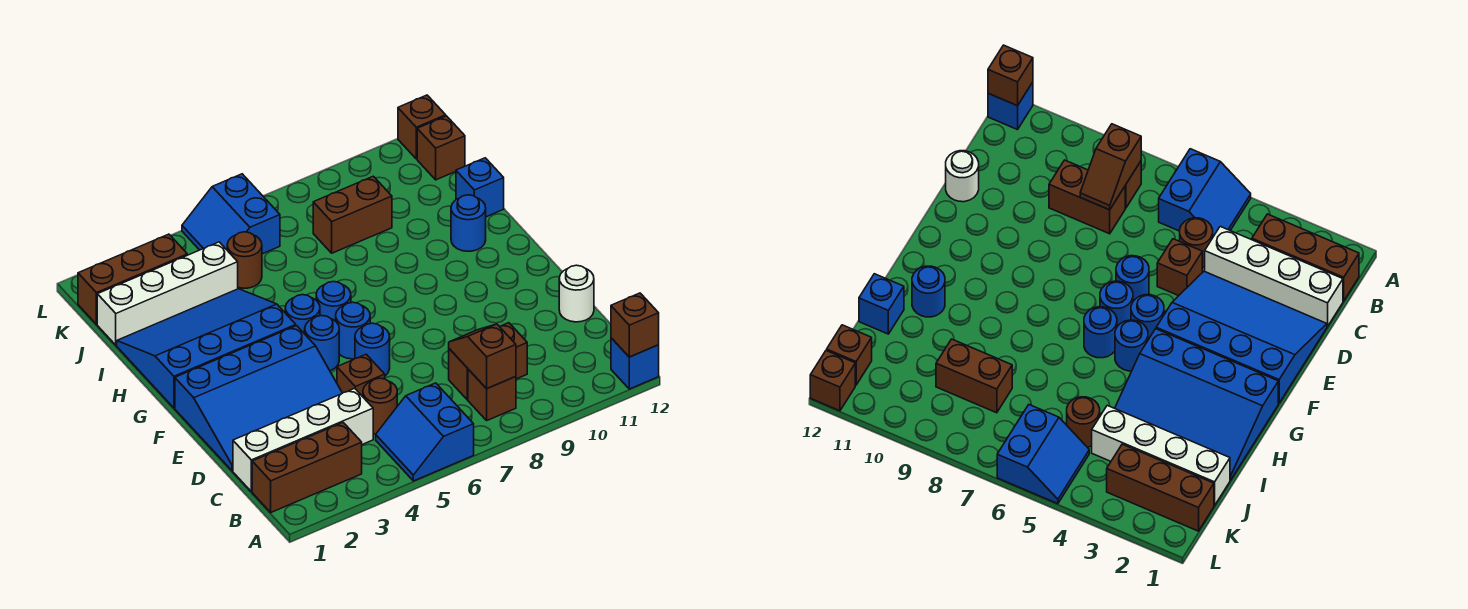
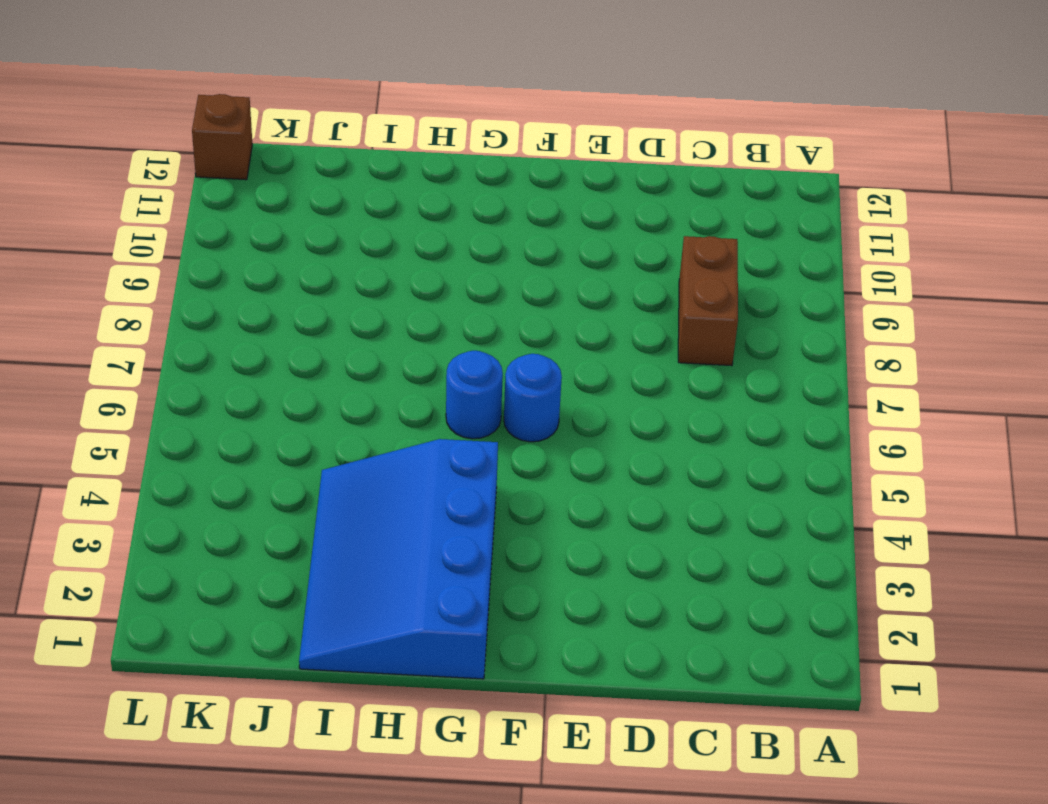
none -> blue slope A5:B6 level 1 top 6
none -> blue brick A12 level 1
none -> brown brick B1:B3 level 1

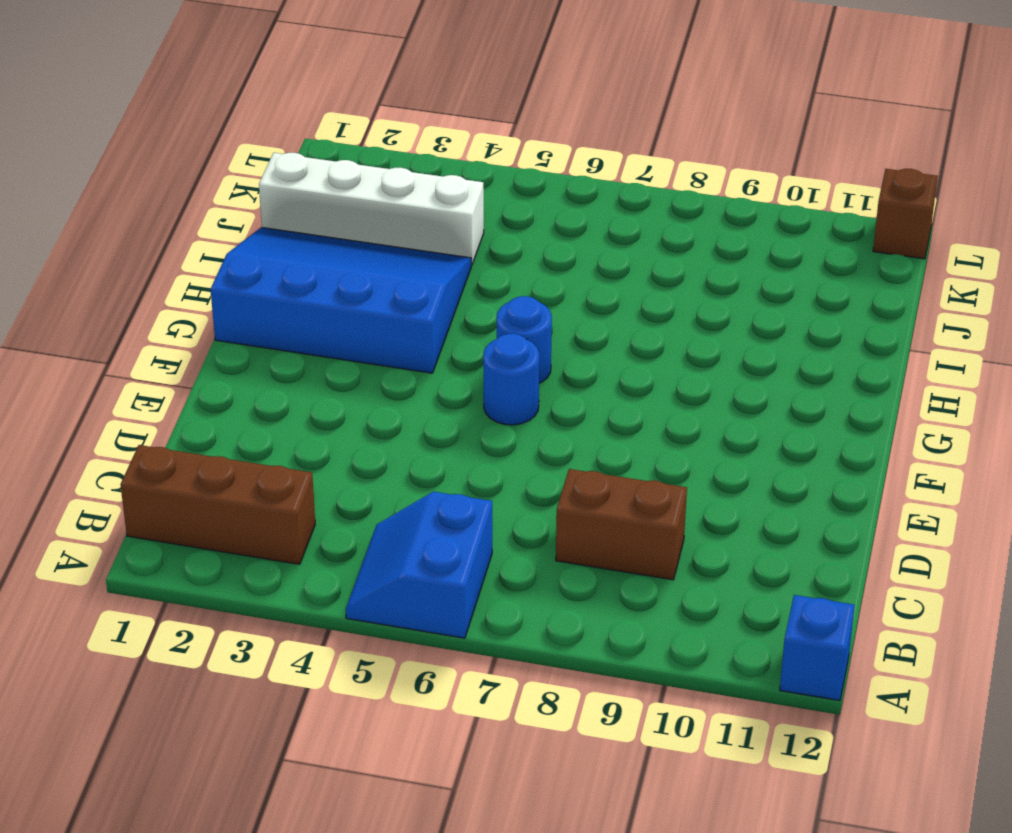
none -> brown brick B8 level 1
none -> white brick C1:C4 level 1
none -> brown round brick C5 level 1

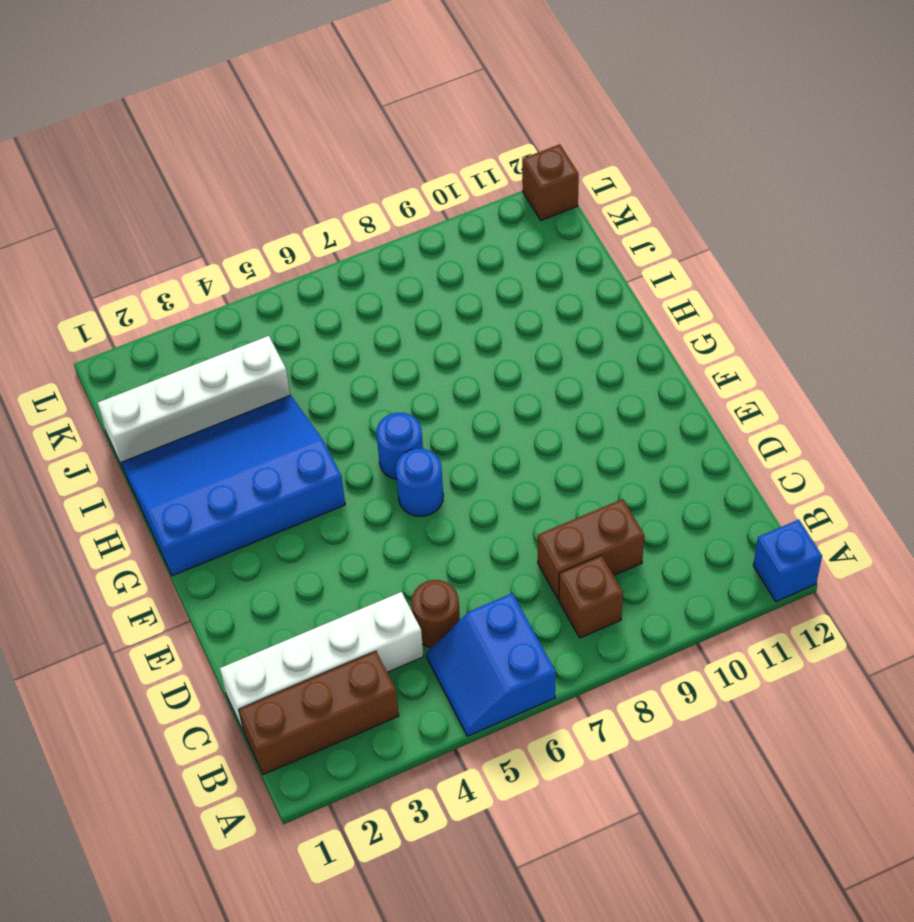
none -> blue slope D1:F4 level 1 top F
none -> brown brick D5 level 1
none -> white round brick D12 level 1

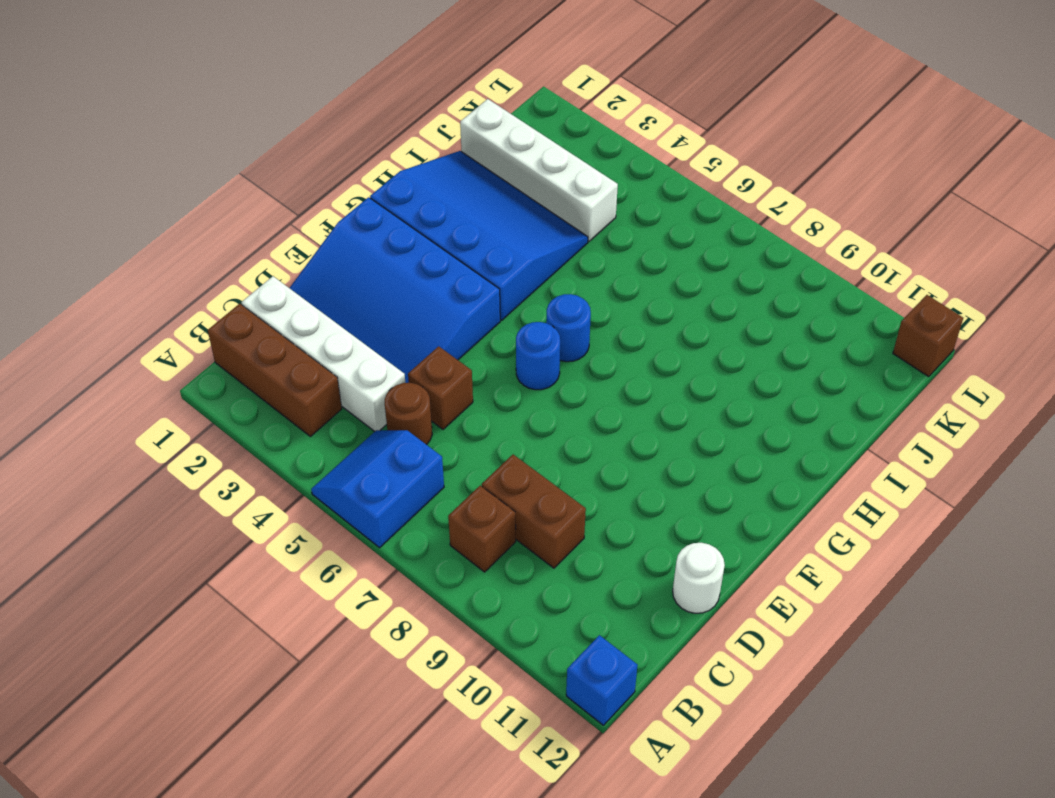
none -> blue round brick E6 level 1
none -> blue round brick F5 level 1
none -> blue round brick G5 level 1

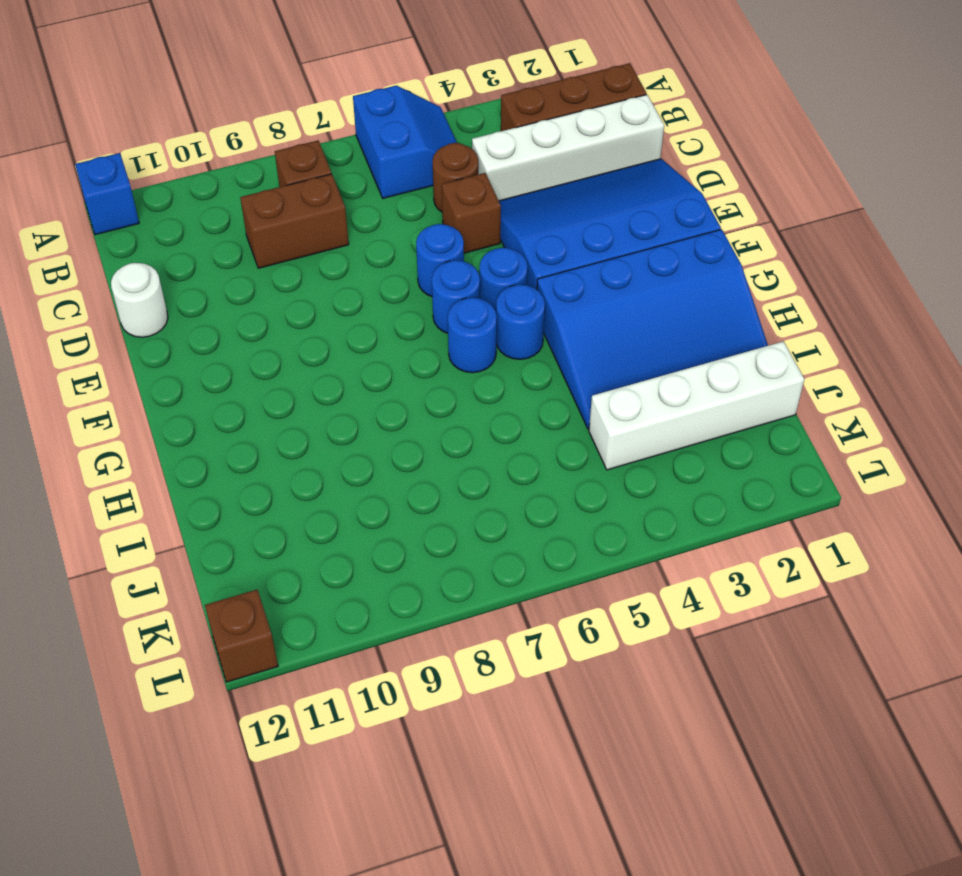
none -> blue round brick H11 level 1
none -> blue brick I12 level 1
none -> brown round brick J5 level 1

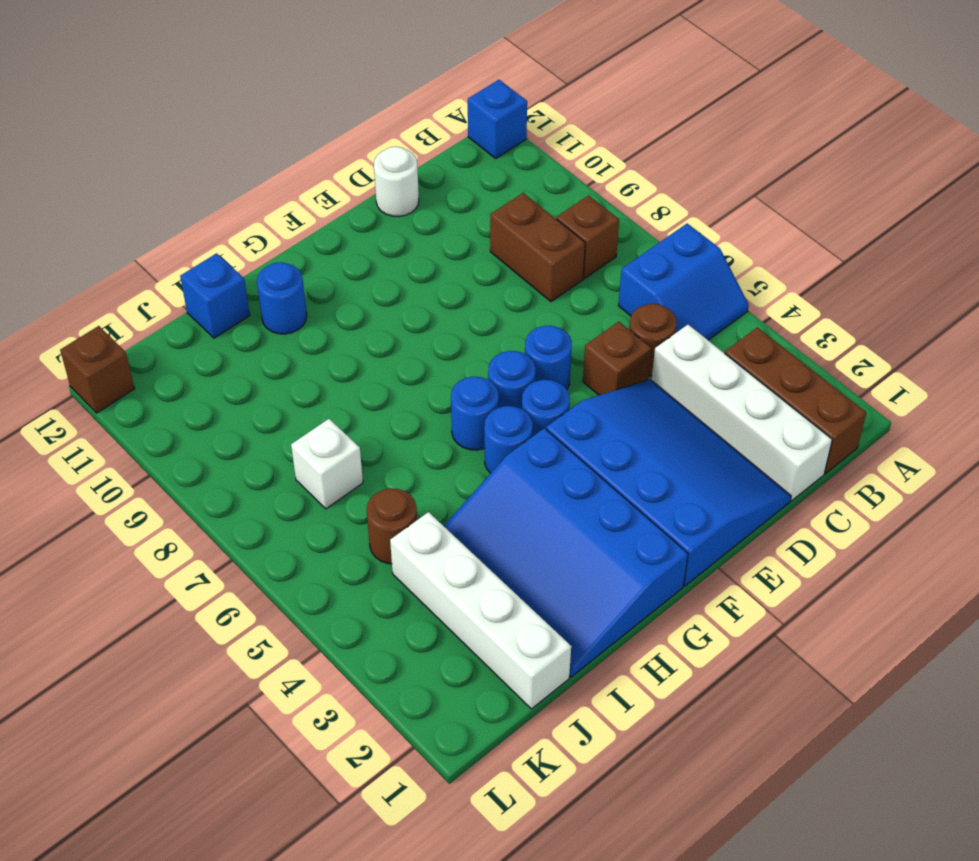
white brick J7 level 1 -> none
none -> brown brick J8:J9 level 1
none -> brown brick K1:K3 level 1
none -> blue slope K5:L6 level 1 top 6

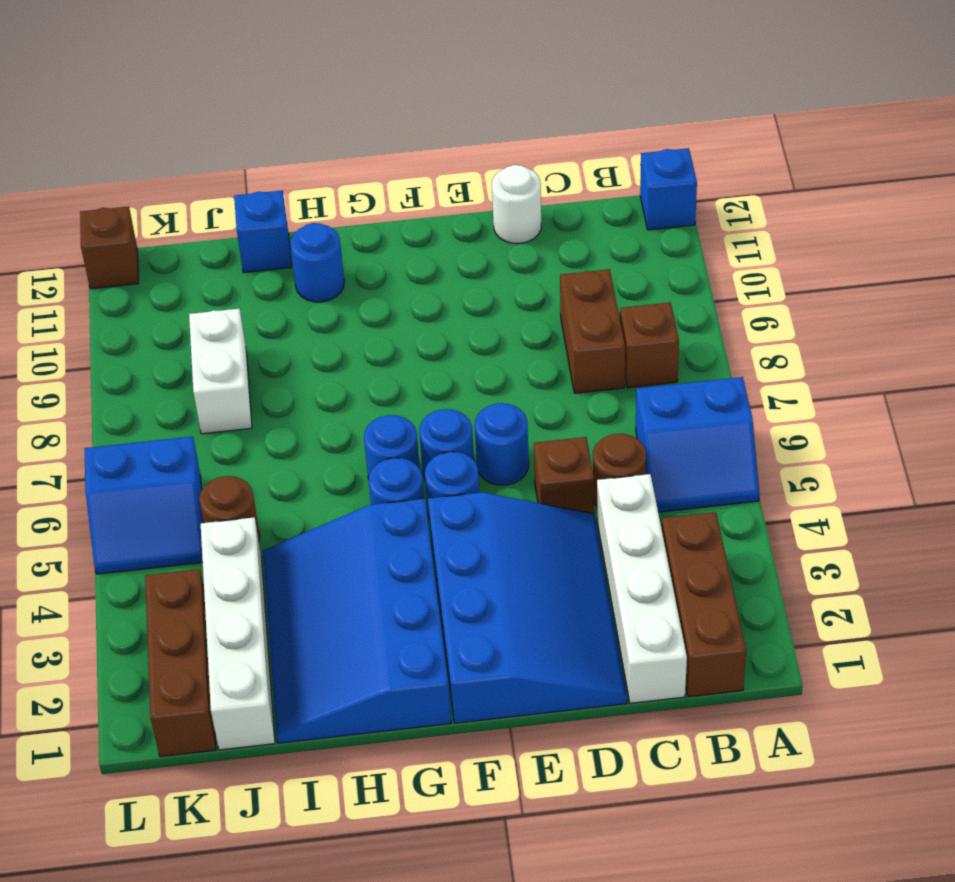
white brick J8:J9 level 1 -> brown brick J8:J9 level 1
none -> brown brick K12 level 1
none -> brown brick A12 level 2
none -> brown slope B8:C8 level 2 top B

